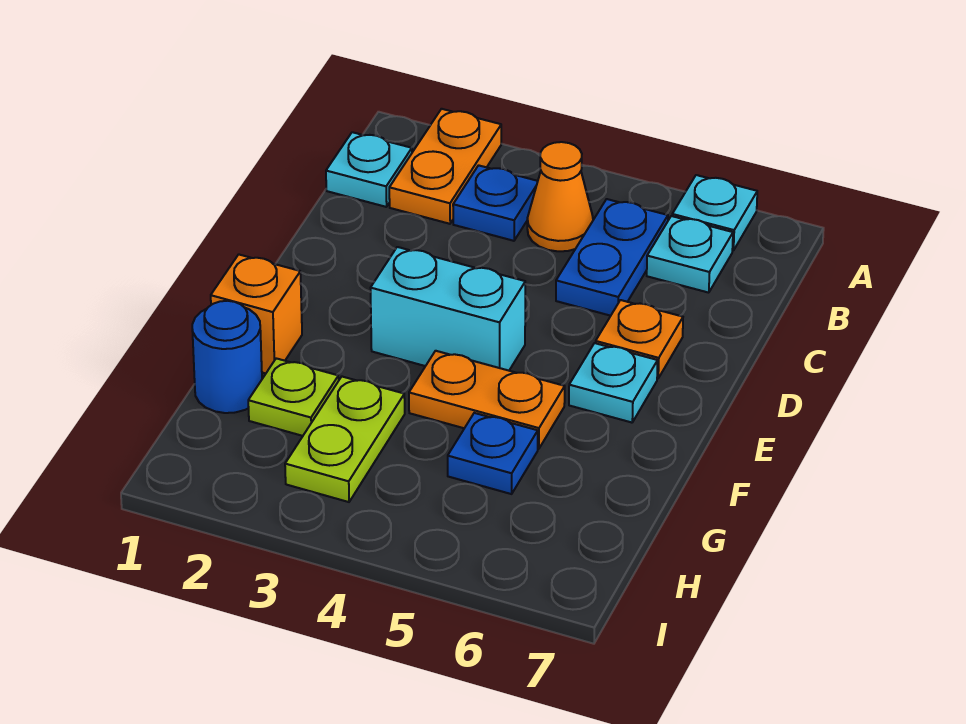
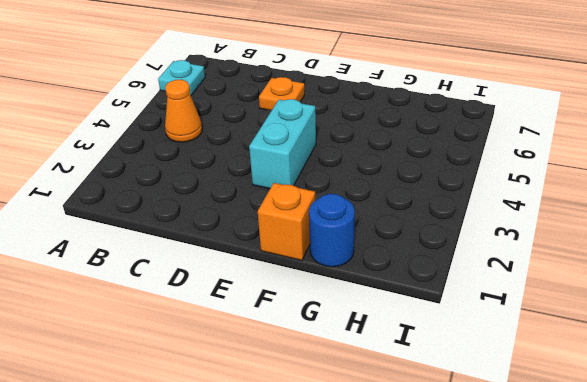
none -> orange plate A2:B2 level 1
none -> cyan plate B1 level 1
none -> blue plate B3 level 1

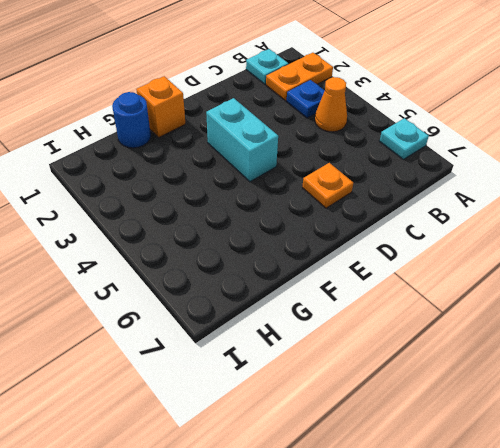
none -> blue plate B5:C5 level 1
none -> cyan plate B6 level 1
none -> cyan plate E6 level 1

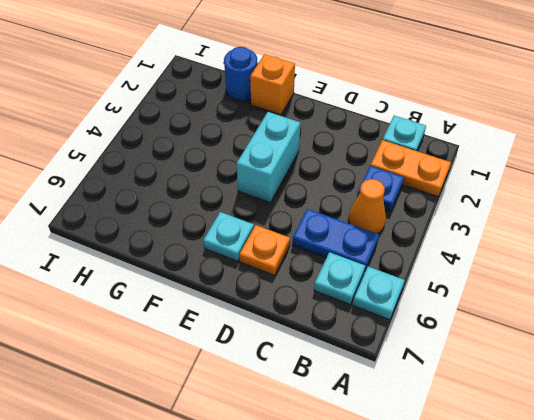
none -> orange plate F4:F5 level 1
none -> lime plate G2 level 1
none -> lime plate G3:H3 level 1

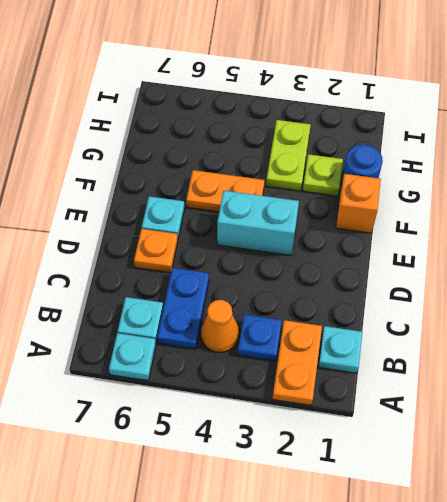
none -> blue plate G5 level 1

